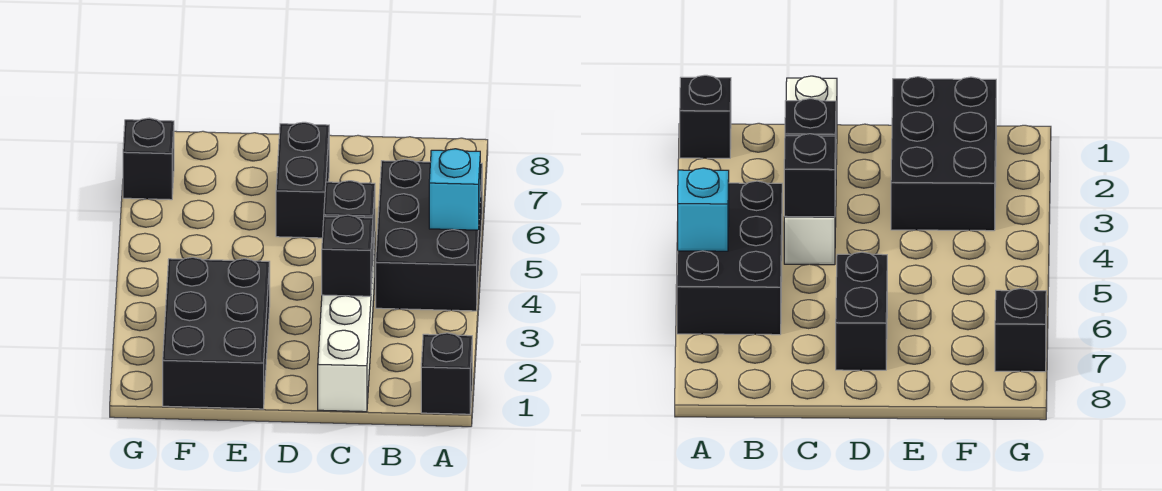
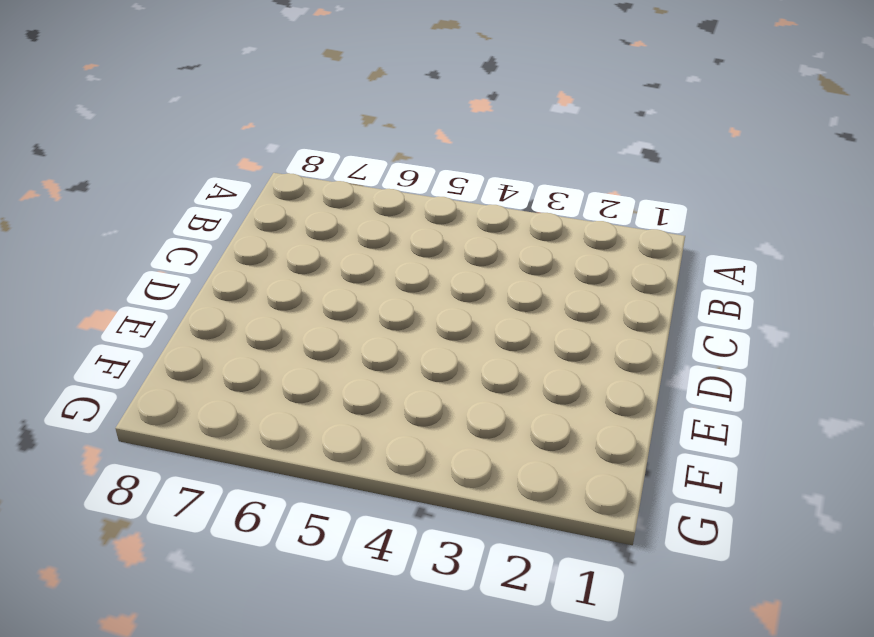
none -> black brick A1 level 1
none -> black brick A4:B6 level 1

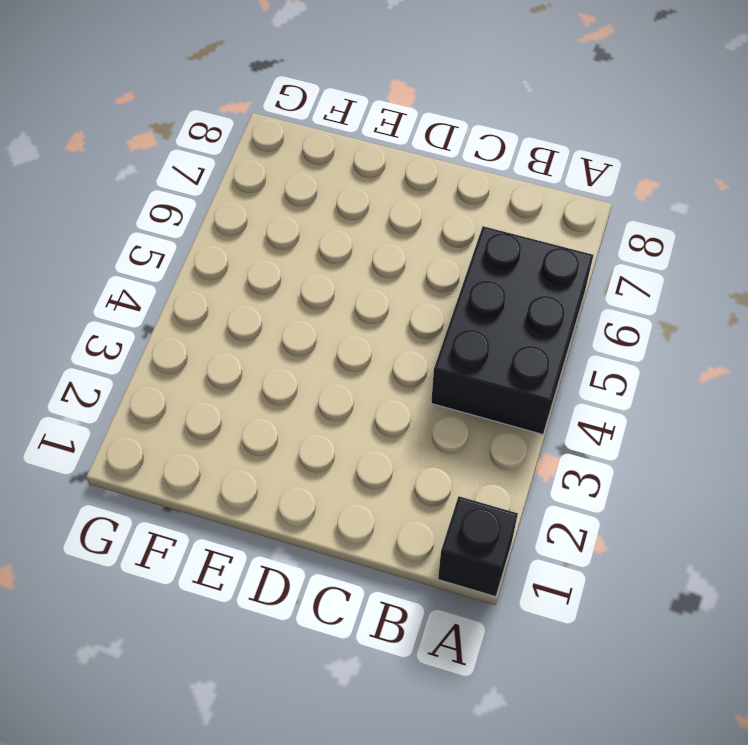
none -> white brick C1:C4 level 1
none -> black brick D6:D7 level 1

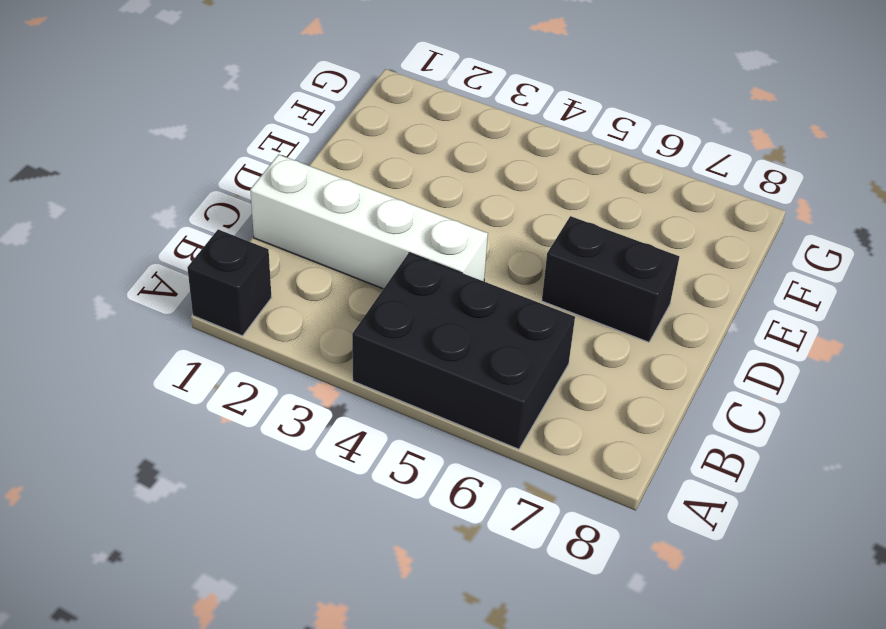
none -> black brick E1:F3 level 1
none -> black brick G7 level 1

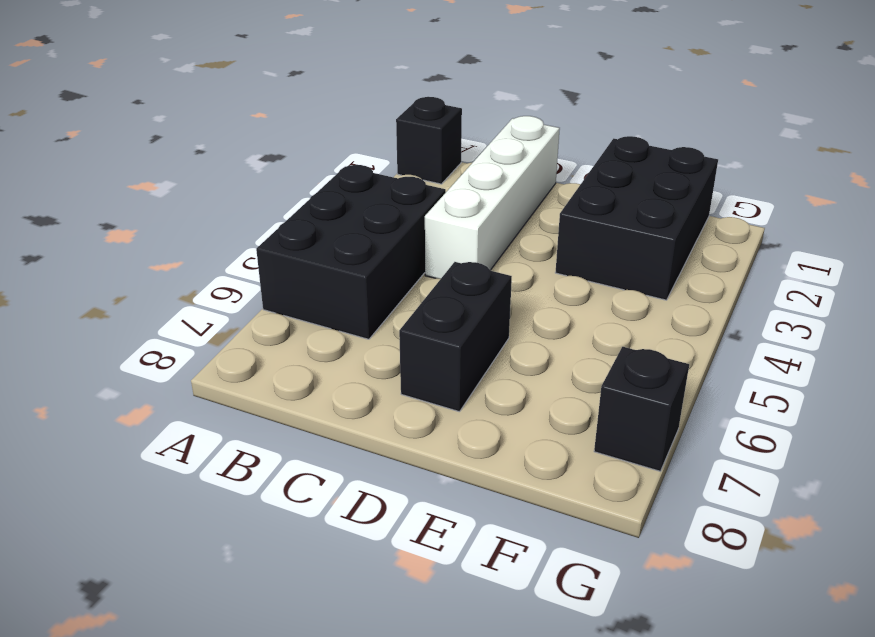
none -> cyan brick A5 level 2
none -> black brick C3 level 2

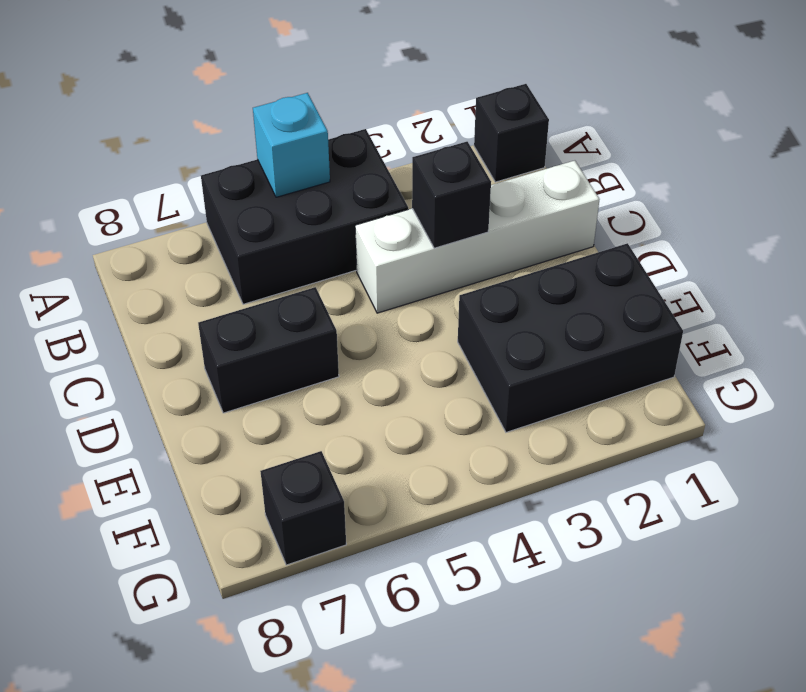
none -> black brick C4 level 2

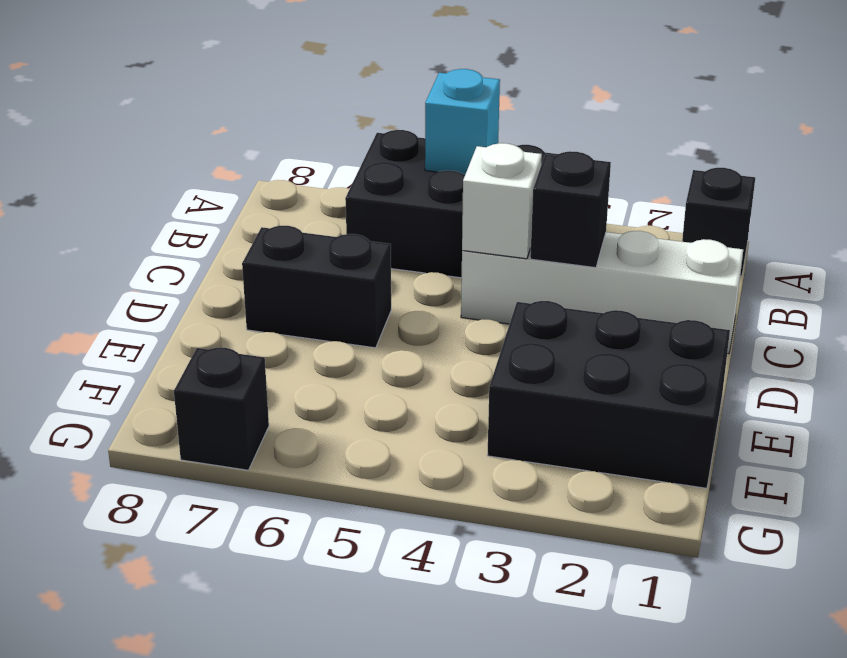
white brick C4 level 2 -> black brick C4 level 2

